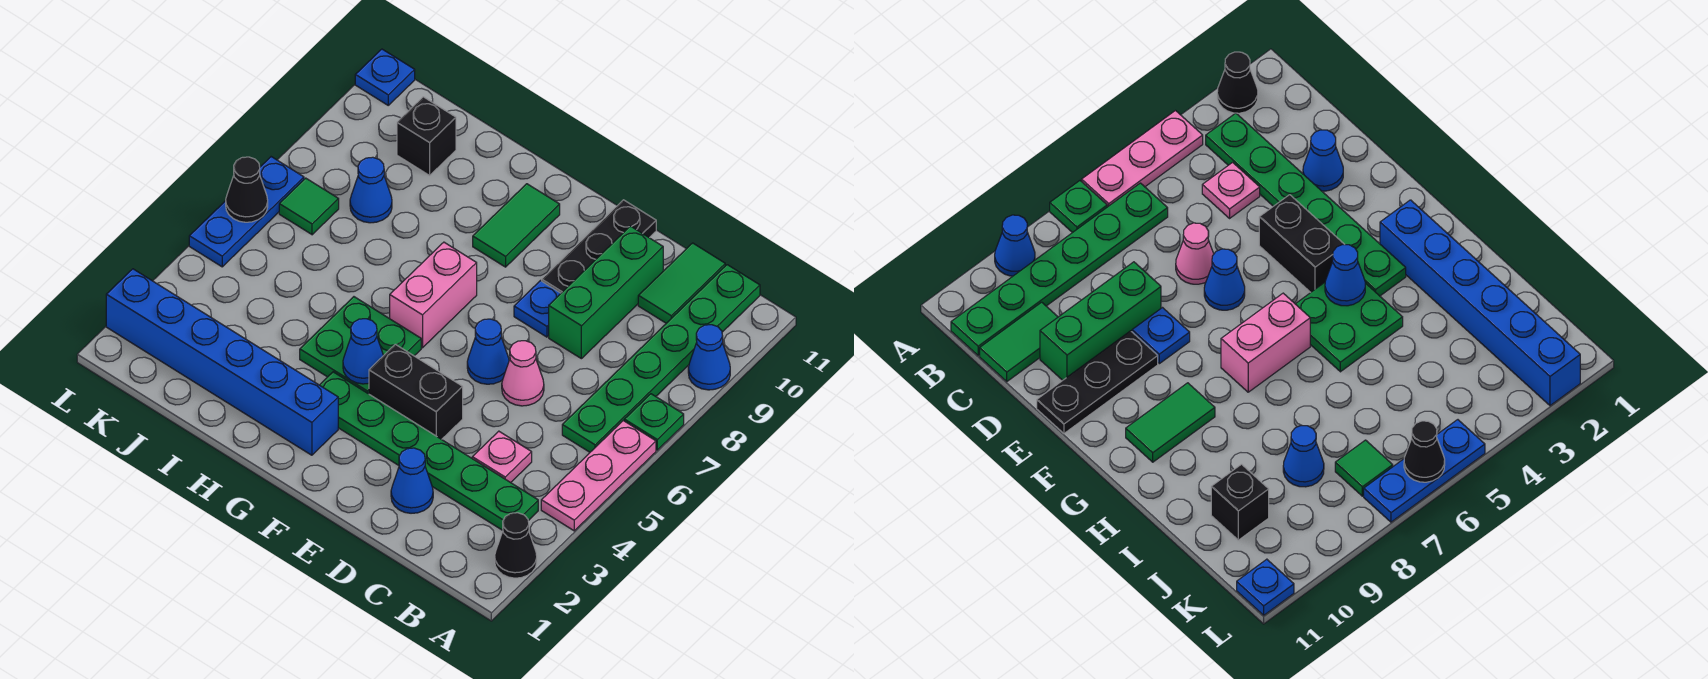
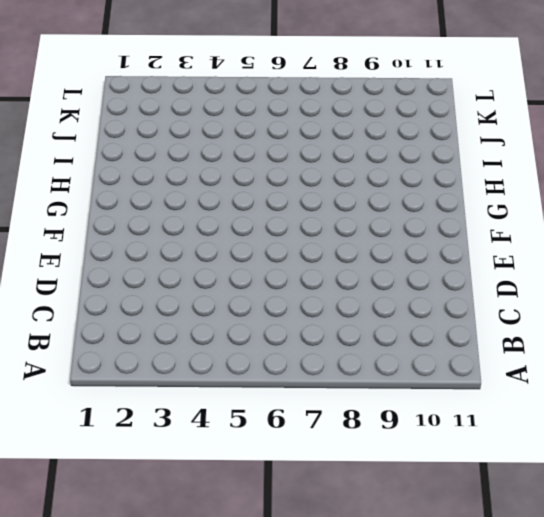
none -> black cone A2 level 1
none -> pink plate A4:A6 level 1
none -> green plate A7 level 1

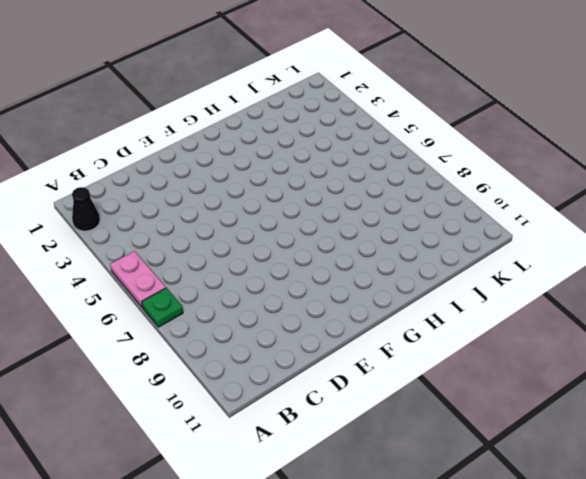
pink plate A5:A6 level 1 -> pink plate A4:A6 level 1
none -> blue cone A9 level 1
none -> green plate B3:G3 level 1
none -> green plate B6:B11 level 1

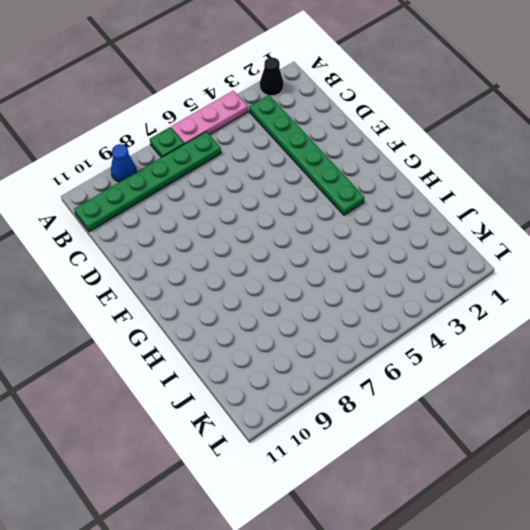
none -> pink plate C4 level 1
none -> green tile C10:C11 level 1
none -> blue cone D2 level 1

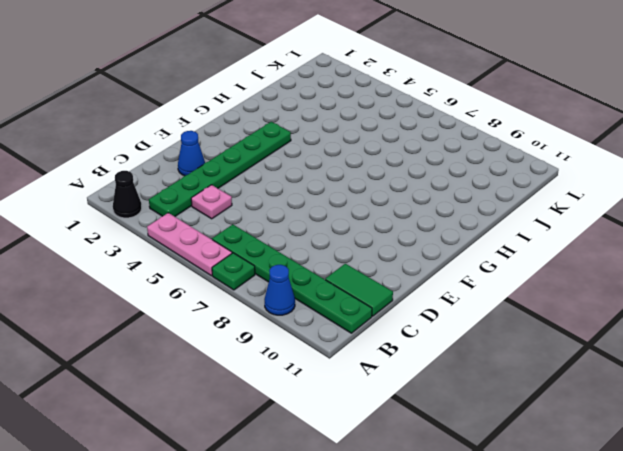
none -> pink cone D6 level 1
none -> green brick D8:D10 level 1
none -> black brick E4:F4 level 1

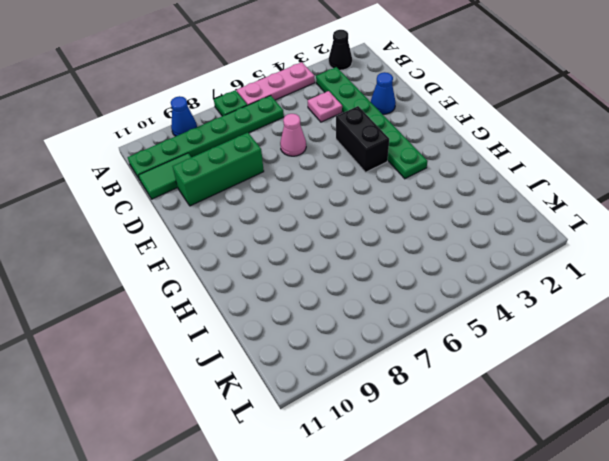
none -> blue cone E6 level 1
none -> blue plate E8 level 1
none -> black plate E9:E11 level 1

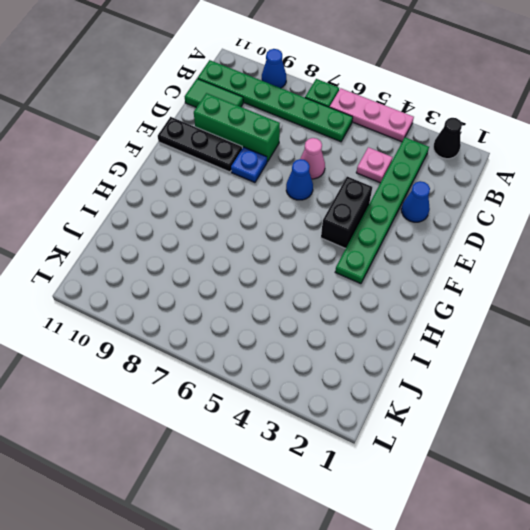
none -> blue brick G2:L2 level 1
none -> green plate G4:H5 level 1
none -> pink brick G6:G7 level 1

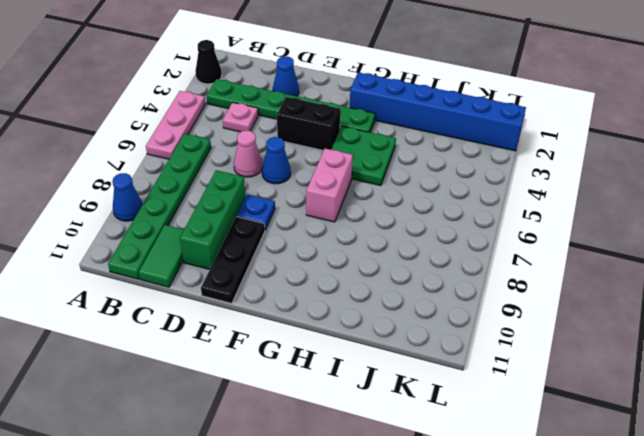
none -> green plate A7 level 1
none -> green tile G9:G10 level 1
none -> blue cone J8 level 1

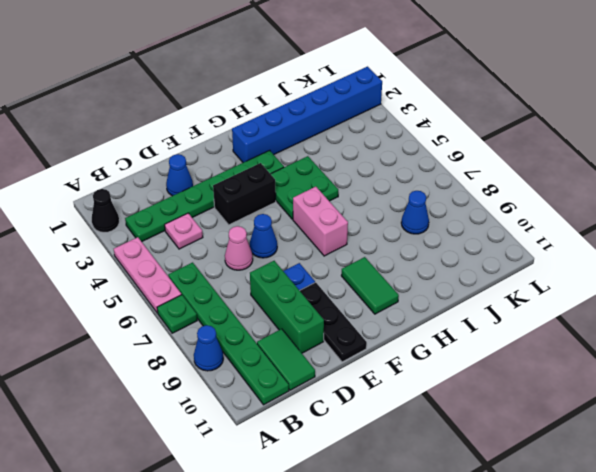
none -> black brick J10 level 1
none -> green tile K7 level 1
none -> blue plate L5:L7 level 1

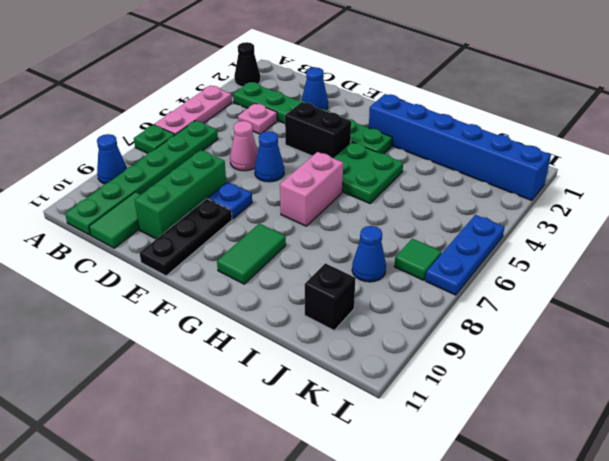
none -> blue plate L11 level 1
none -> blue cone G4 level 2
none -> black cone L6 level 2

